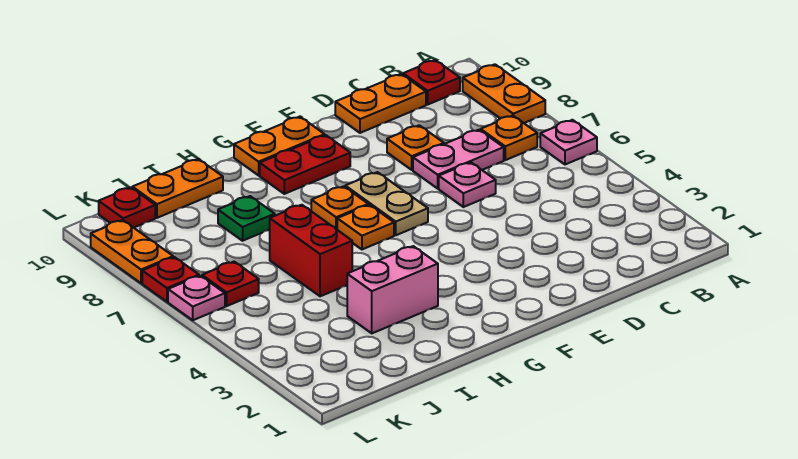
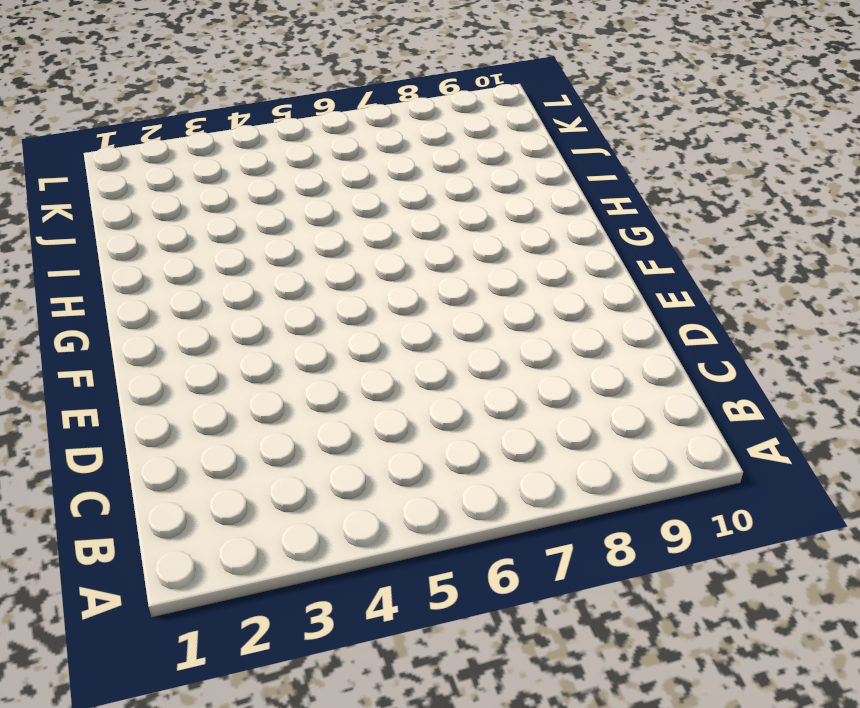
none -> pink plate A6 level 1
none -> orange plate A8:A9 level 1
none -> orange plate B7 level 1

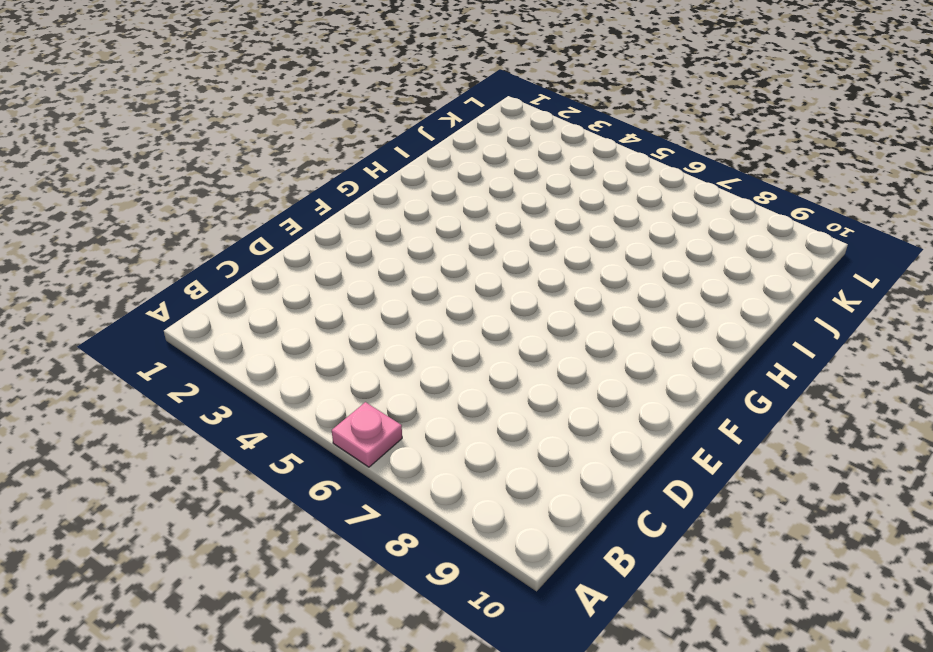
none -> orange plate A8:A9 level 1
none -> orange plate B7 level 1
none -> red plate B10 level 1

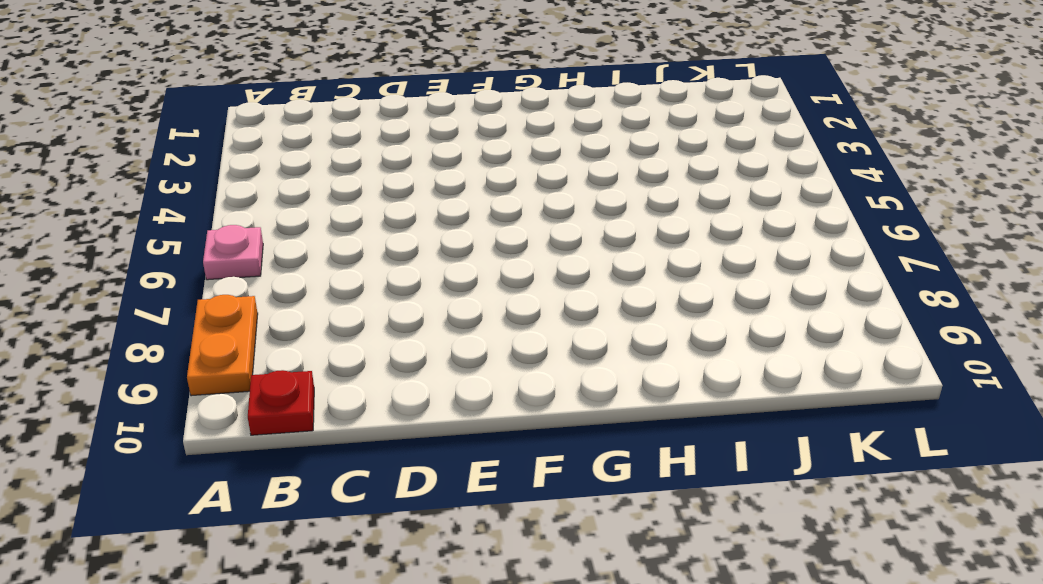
none -> orange plate B7 level 1
none -> pink plate C7:D7 level 1
none -> orange plate C10:D10 level 1

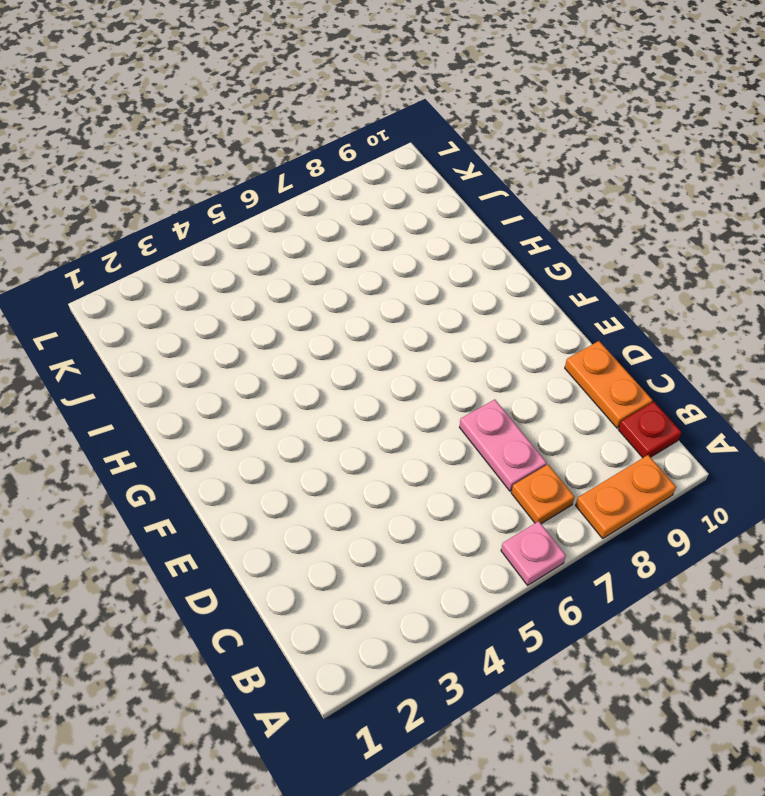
none -> pink plate D6 level 1
none -> orange plate D8 level 1
none -> tan plate F6:F7 level 1

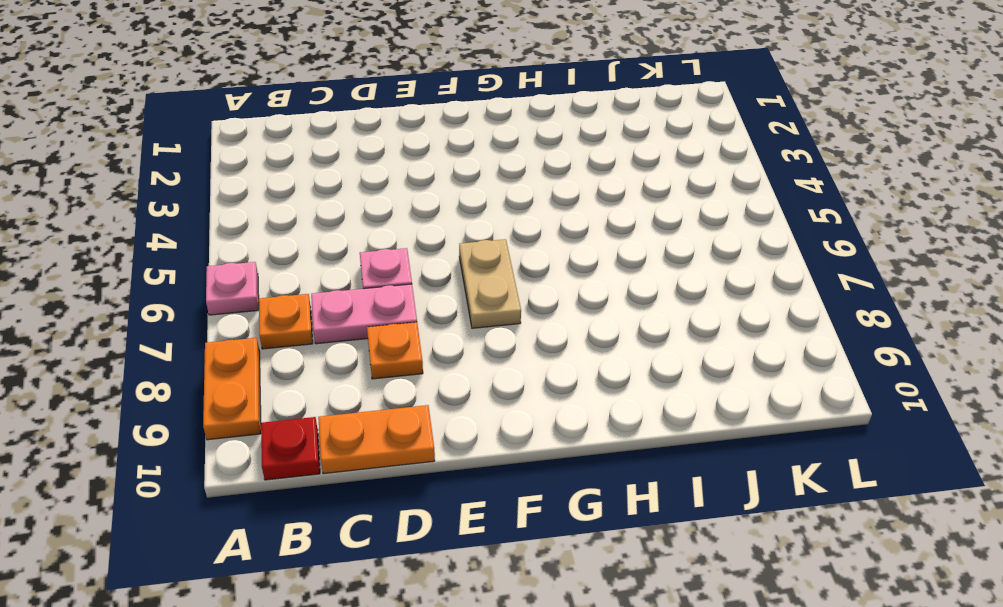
none -> red plate F9:G9 level 1
none -> orange plate F10:G10 level 1
none -> orange plate G6 level 1

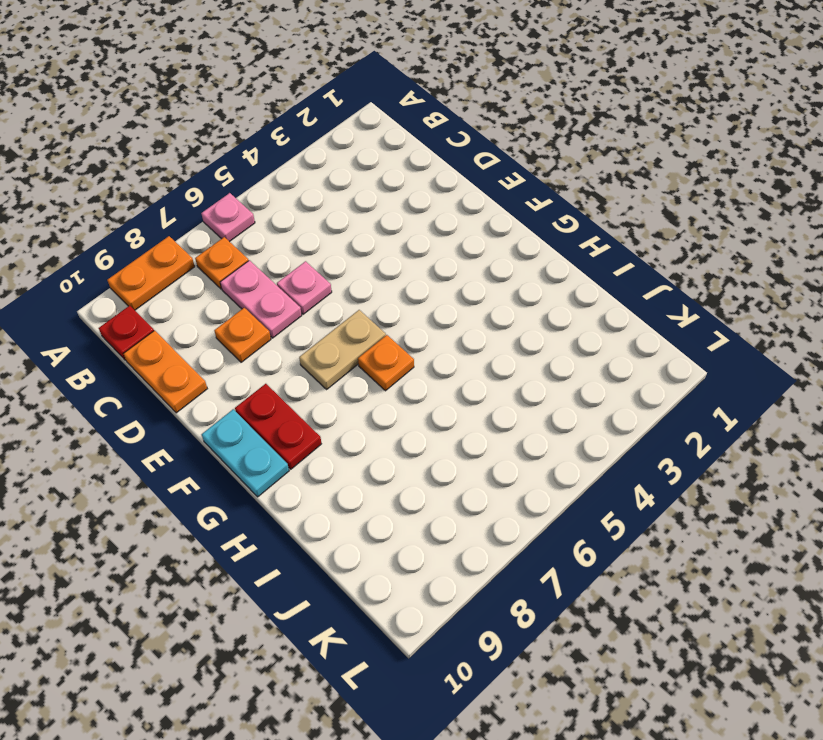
cyan plate F10:G10 level 1 -> orange plate F10:G10 level 1
none -> orange plate G7 level 1
none -> pink brick H3:I3 level 1
none -> red brick I5:I6 level 1

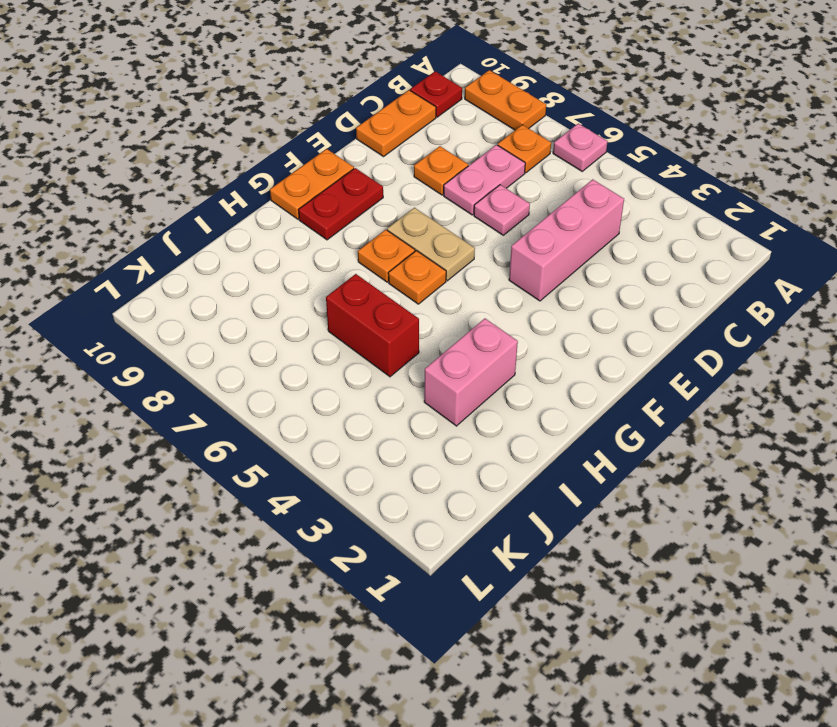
pink brick C4:E4 level 1 -> none
none -> green plate I8 level 1
none -> orange plate I10:J10 level 1
none -> red plate K6 level 1

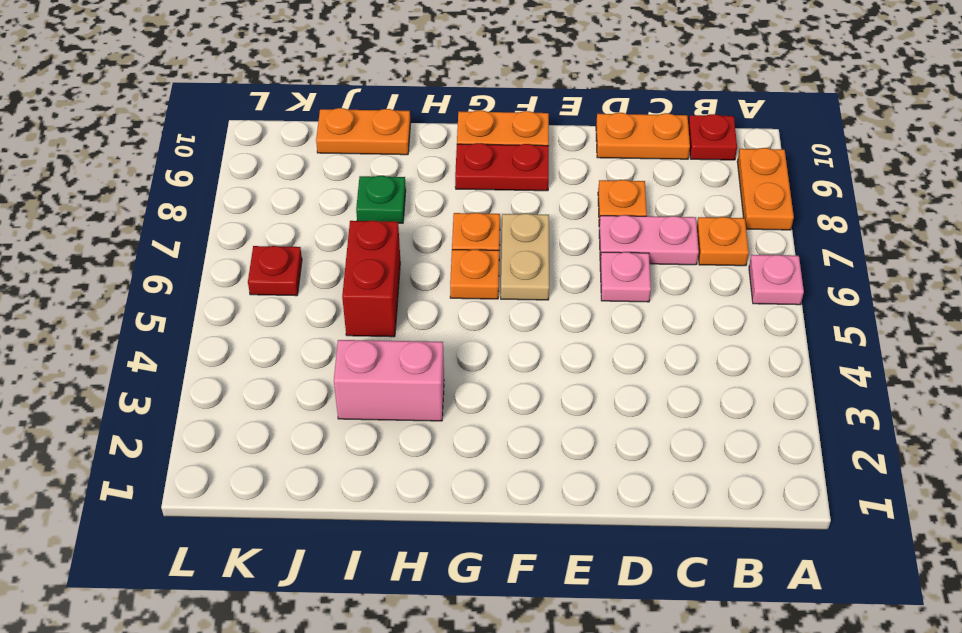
none -> red plate K10 level 1
none -> pink plate L6 level 1
none -> red plate L7 level 1

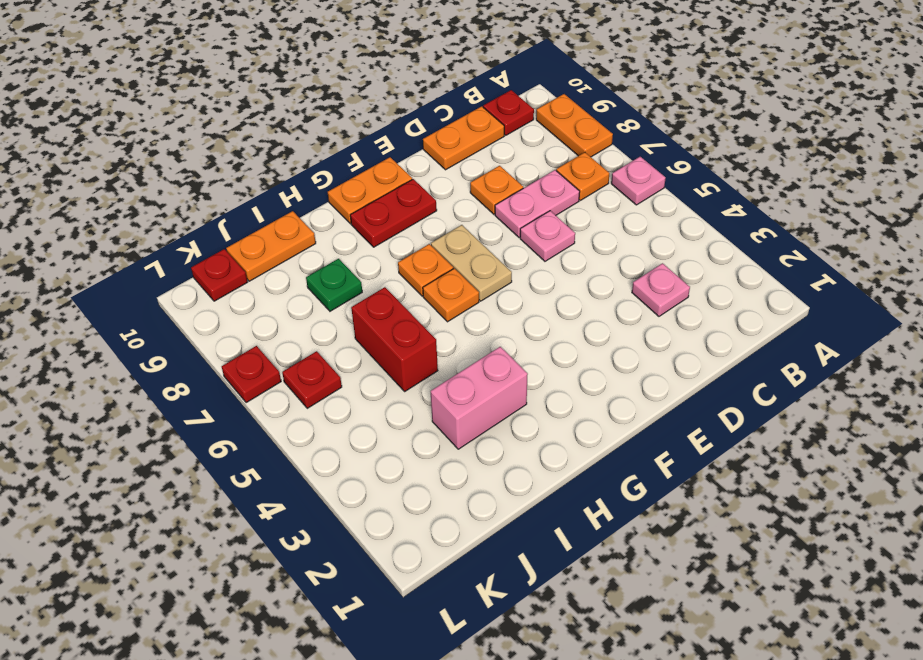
pink plate C3 level 1 -> pink plate L6 level 1
none -> orange plate L8:L9 level 1

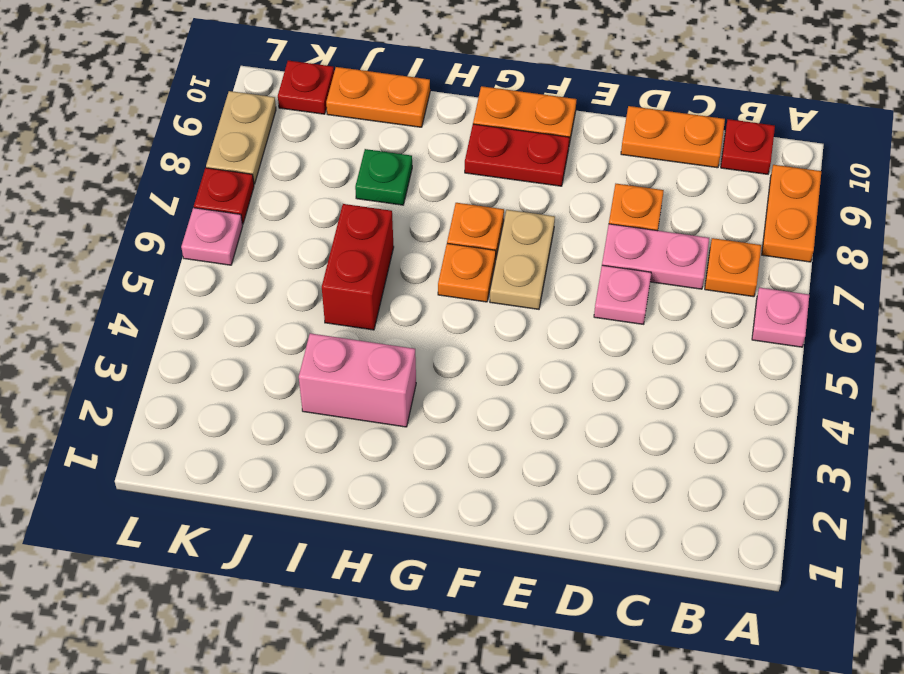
tan plate L8:L9 level 1 -> orange plate L8:L9 level 1
none -> red plate K6 level 1

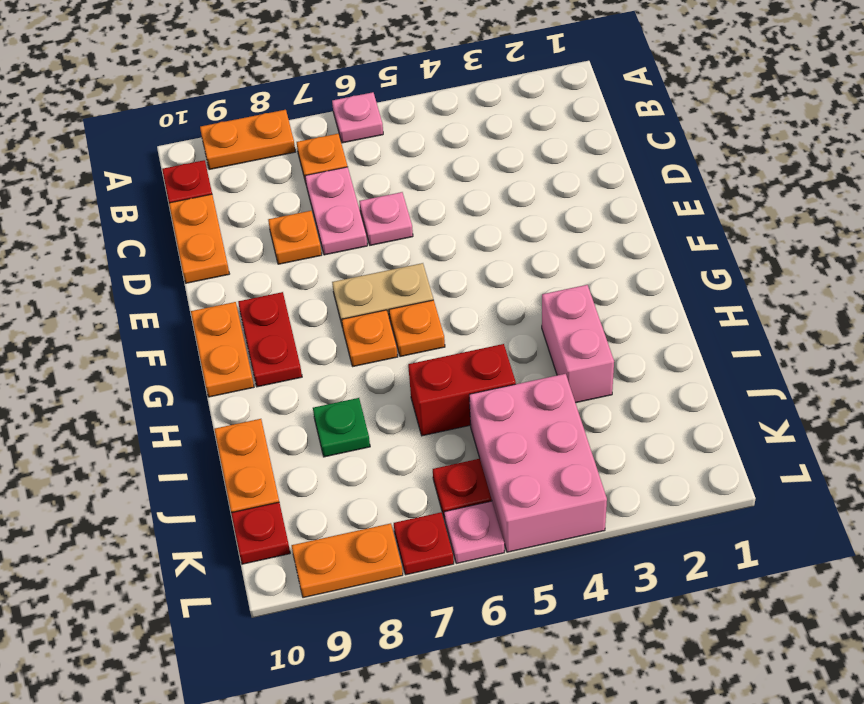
pink brick J4:L5 level 1 -> none

